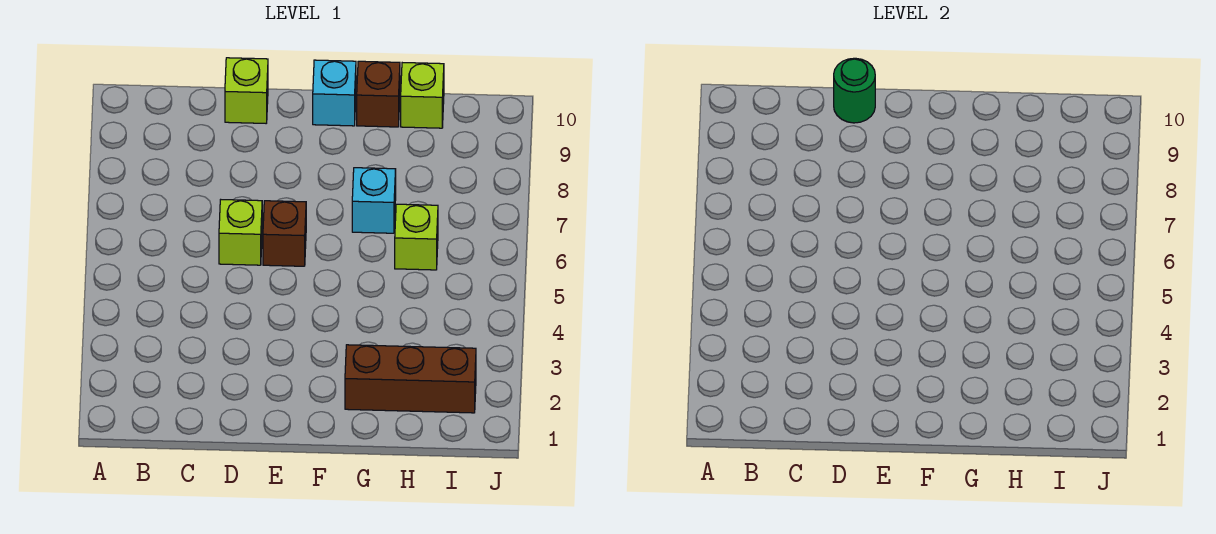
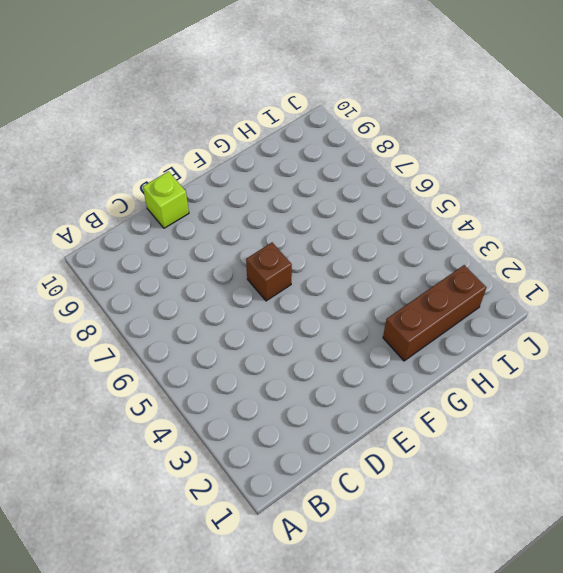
none -> lime brick D6 level 1
none -> cyan brick F10 level 1

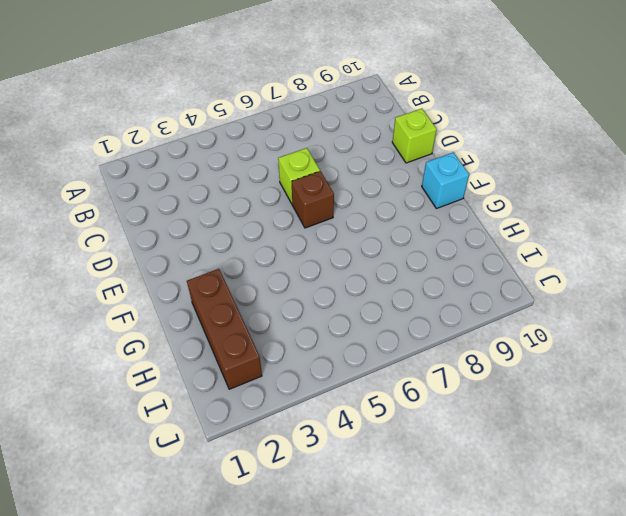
none -> cyan brick G7 level 1
none -> brown brick G10 level 1

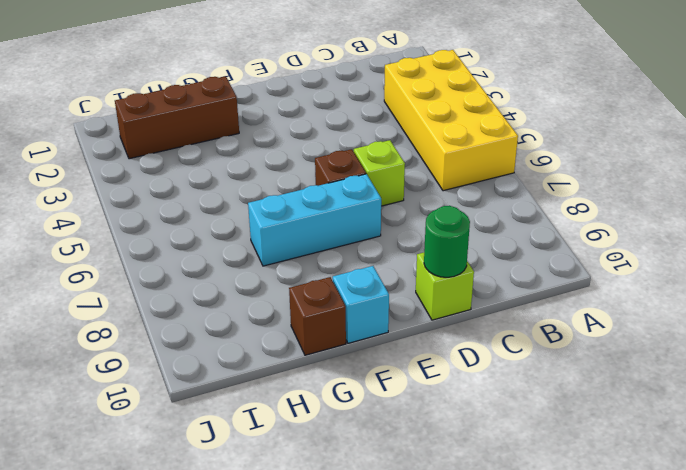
yellow brick A3:B6 level 1 -> none
cyan brick E7:G7 level 1 -> cyan brick G7 level 1
none -> lime brick H6 level 1
none -> lime brick H10 level 1

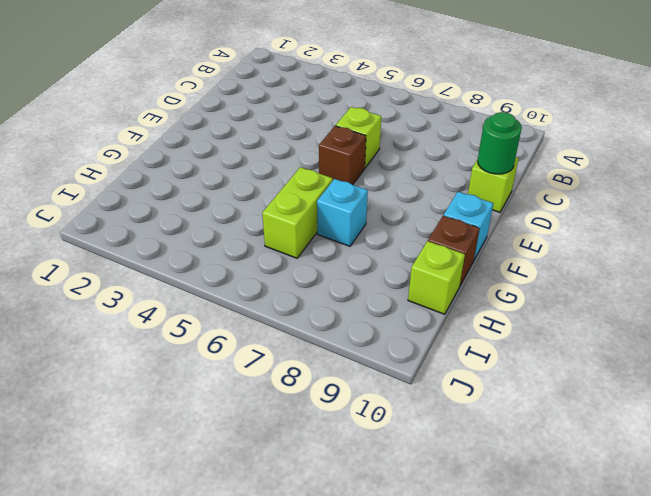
lime brick G6:H6 level 1 -> lime brick H6 level 1
none -> brown brick G2:I2 level 1

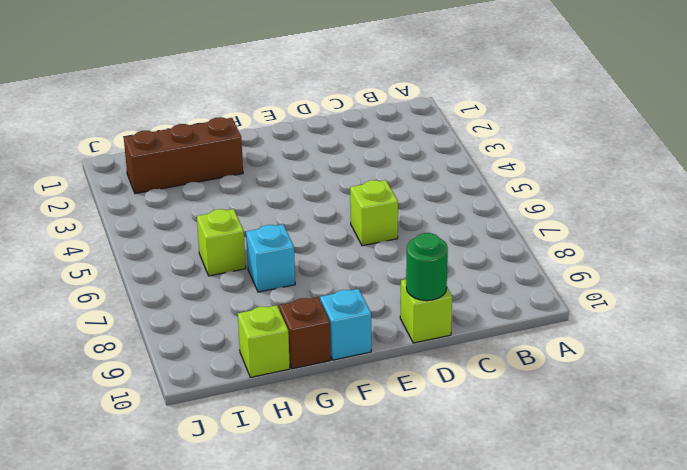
none -> brown brick E6 level 1

